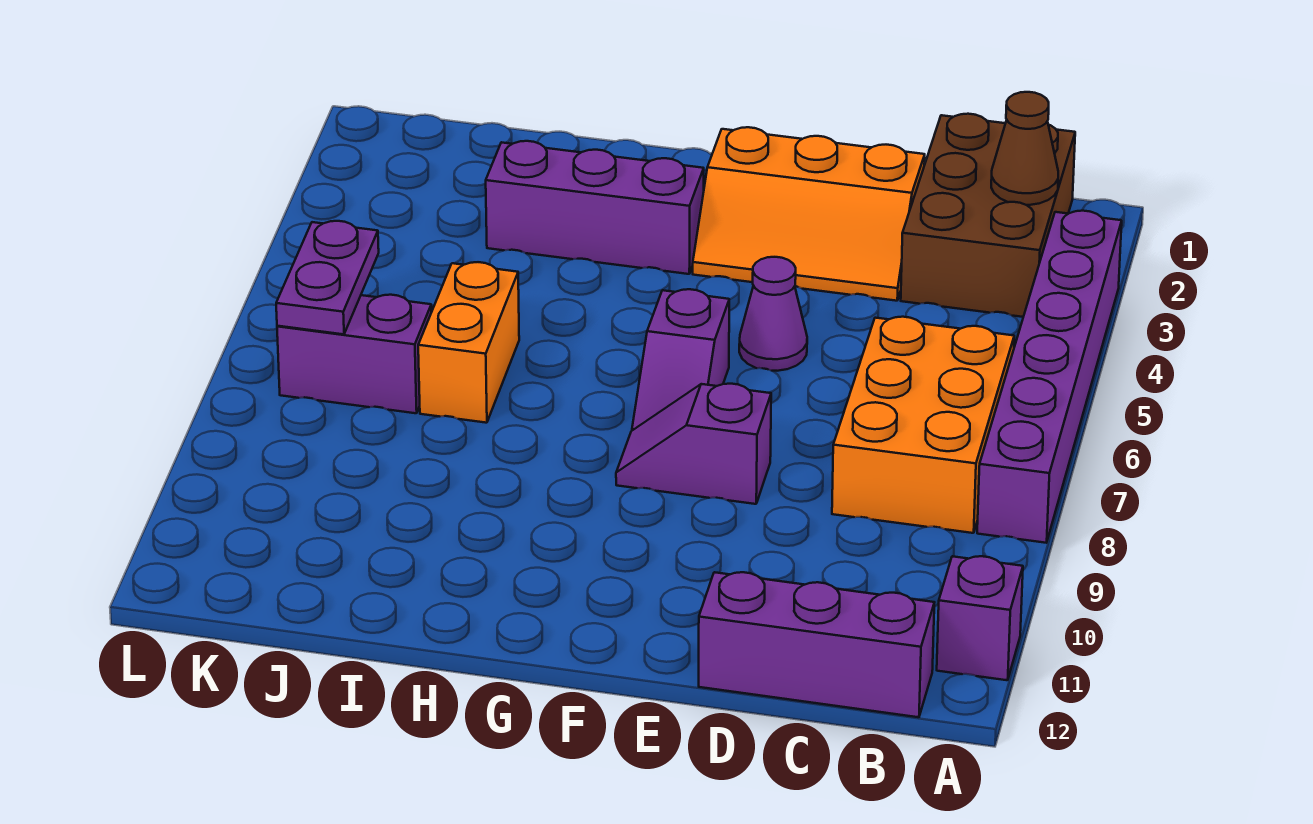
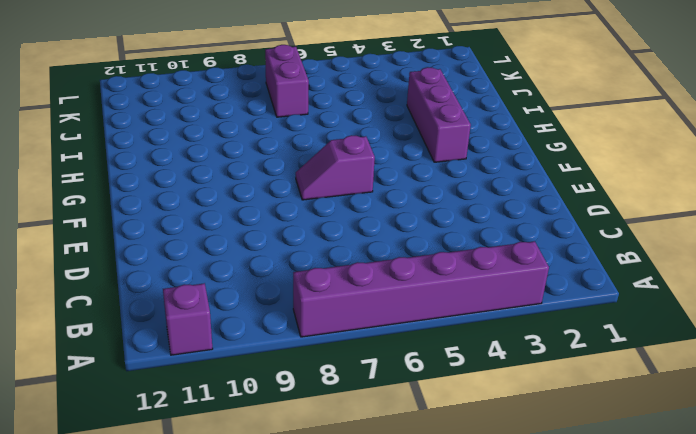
none -> brown brick B1:C3 level 1
none -> orange brick B6:C8 level 1
none -> purple brick B12:D12 level 1

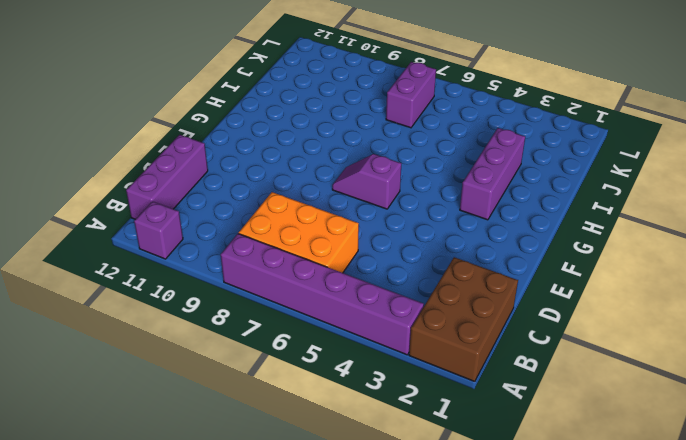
brown brick A1:C2 level 1 -> brown brick B1:C3 level 1
none -> orange slope D2:F3 level 1 top 2
none -> purple cone E5 level 1
none -> purple slope E8:F8 level 1 top E

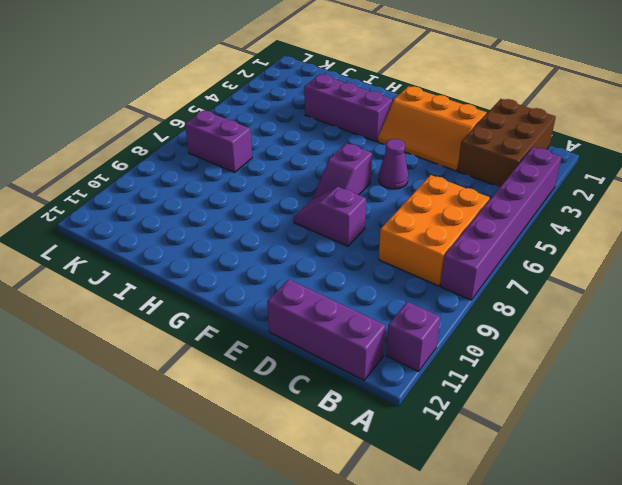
none -> orange brick I6:I7 level 1
none -> brown cone B2 level 2
none -> purple plate K6:K7 level 2

